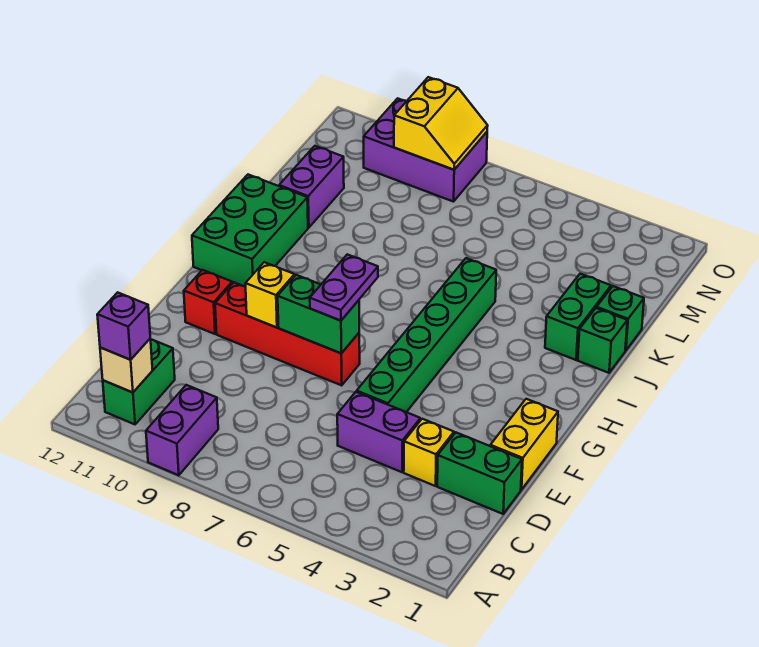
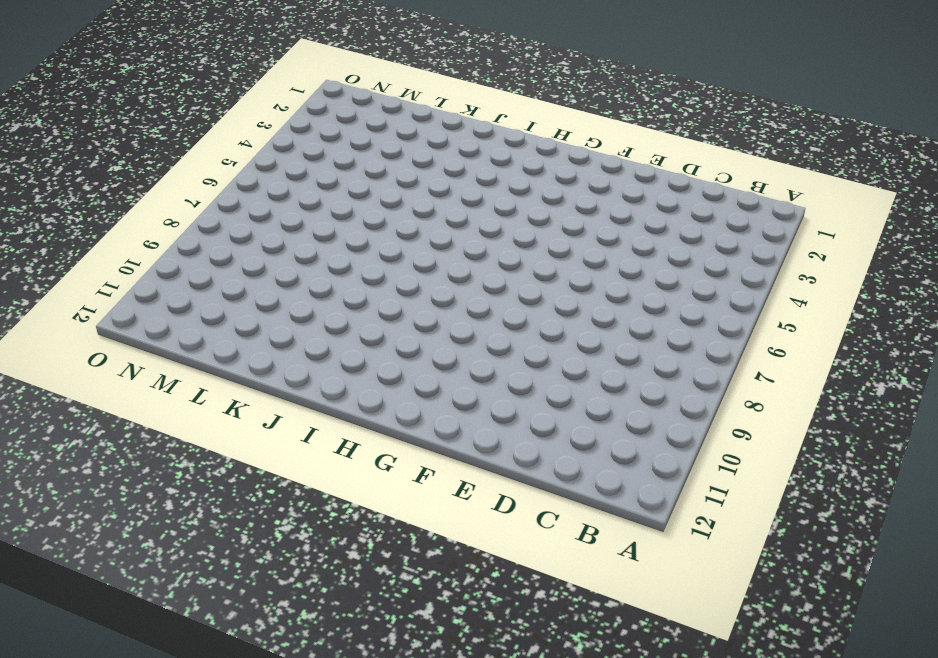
none -> purple brick A9:B9 level 1
none -> green brick B11:C11 level 1
none -> green brick D1:D2 level 1

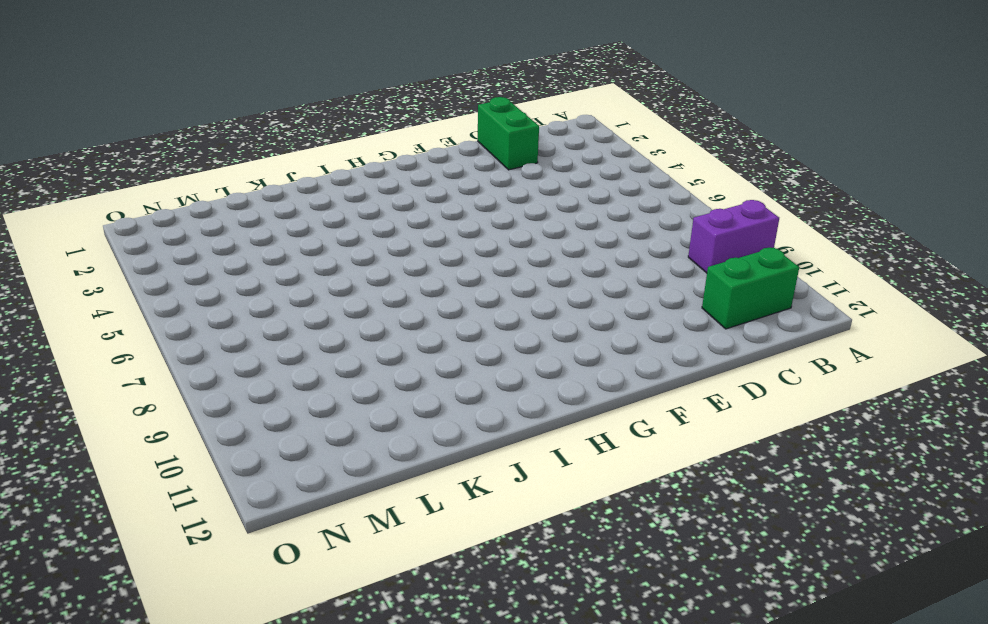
none -> yellow brick D3 level 1
none -> purple brick D4:D5 level 1
none -> yellow brick E1:F1 level 1

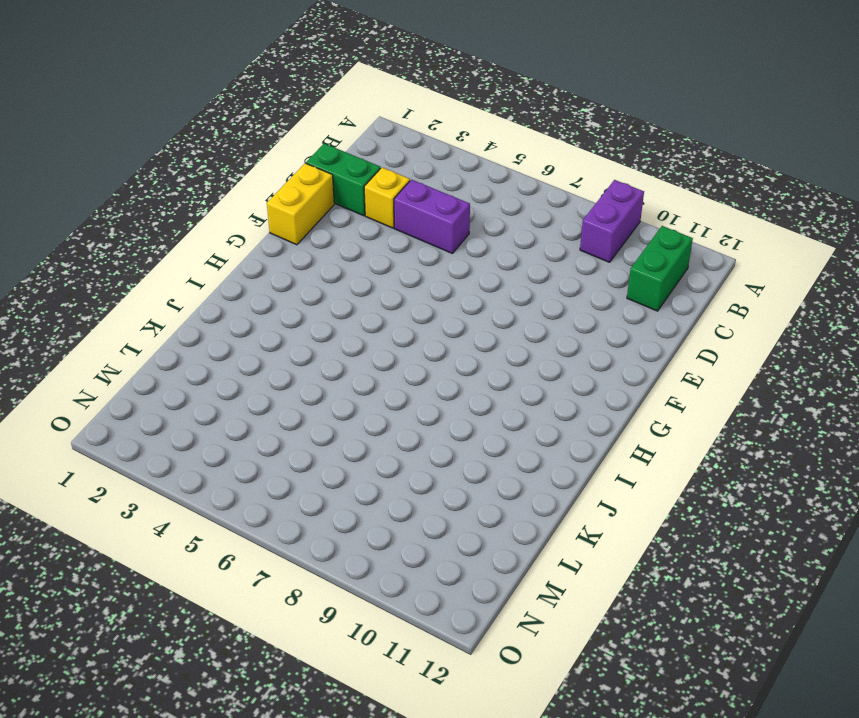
none -> green brick E5:J5 level 1
none -> red brick F7:F10 level 1
none -> red brick F11 level 1

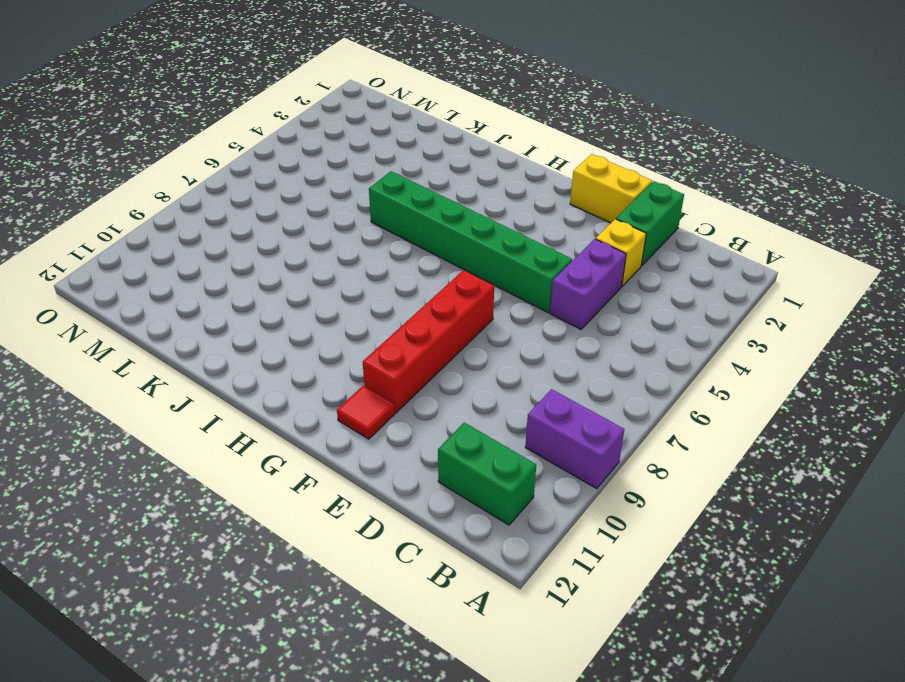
red tile F11 level 1 -> red brick F11 level 1
none -> green brick H11:J12 level 1
none -> green brick J1 level 1
none -> green brick J2:K2 level 1

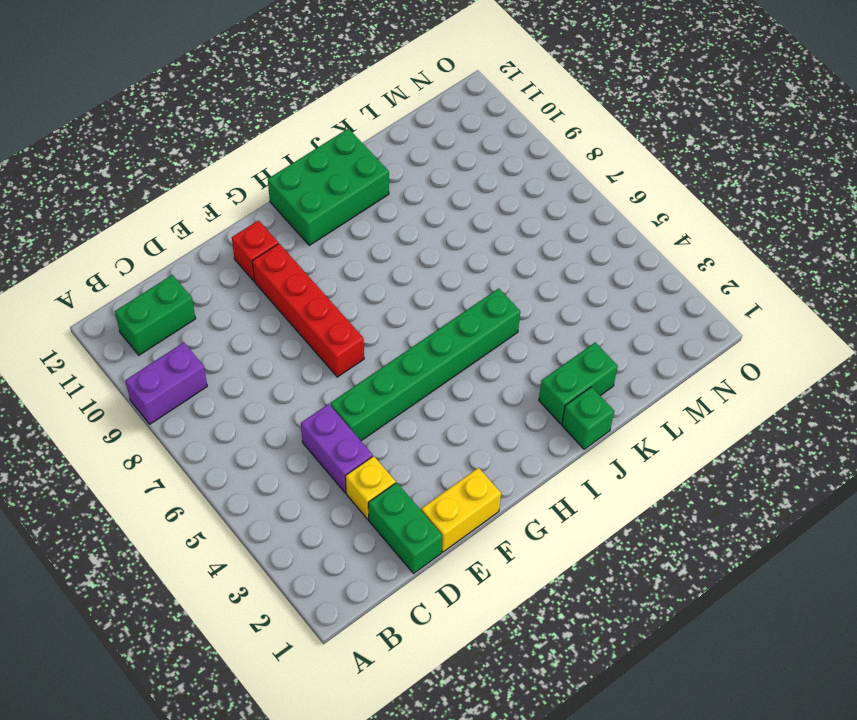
none -> green brick K1 level 1
none -> purple brick K11:L11 level 1
none -> purple brick N8:O10 level 1

